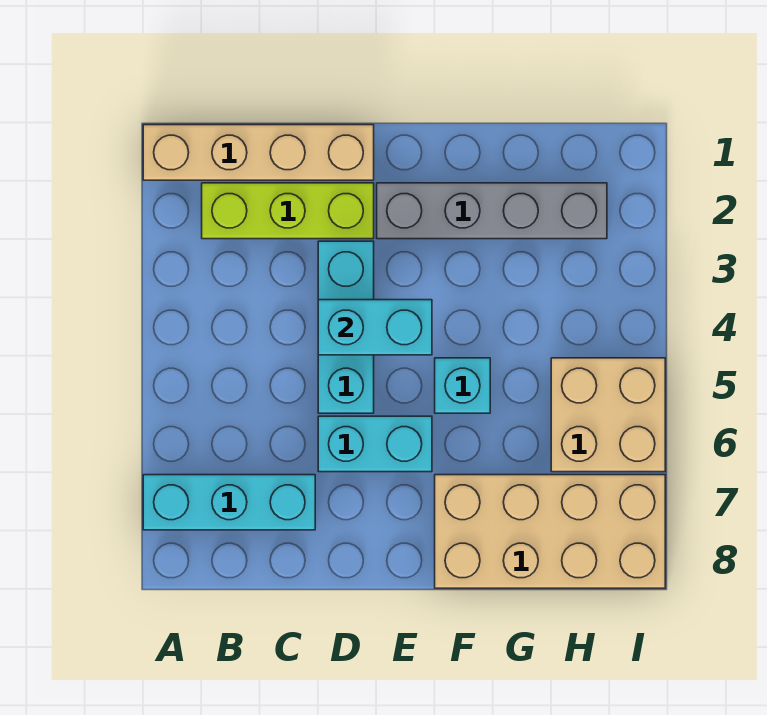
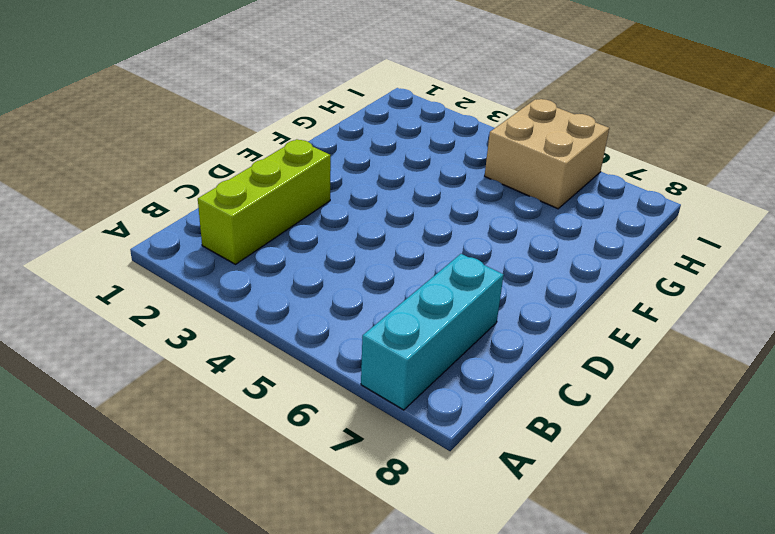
none -> tan brick A1:D1 level 1
none -> cyan brick D3:D5 level 1

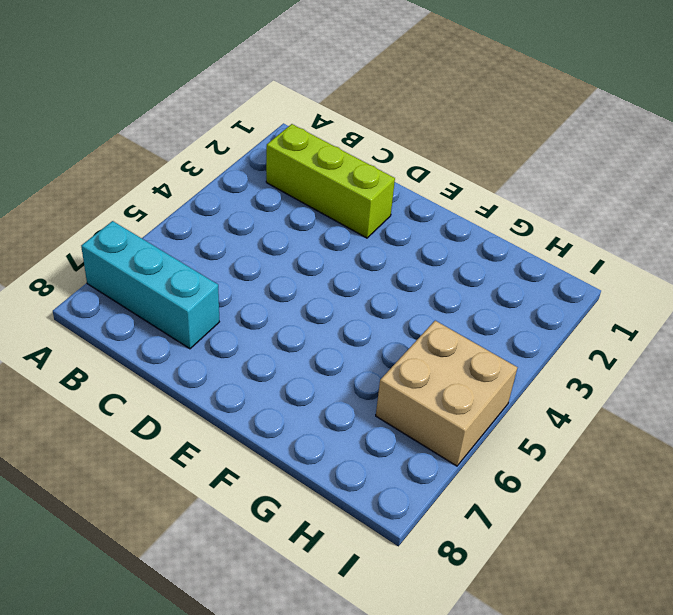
none -> tan brick A1:D1 level 1
none -> cyan brick D3:D5 level 1

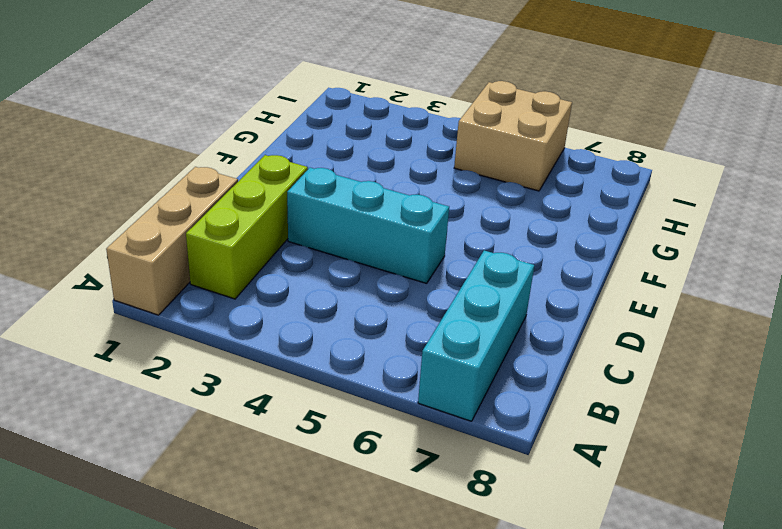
tan brick A1:C1 level 1 -> tan brick A1:D1 level 1
none -> cyan brick D6:E6 level 1
none -> grey brick E2:H2 level 1

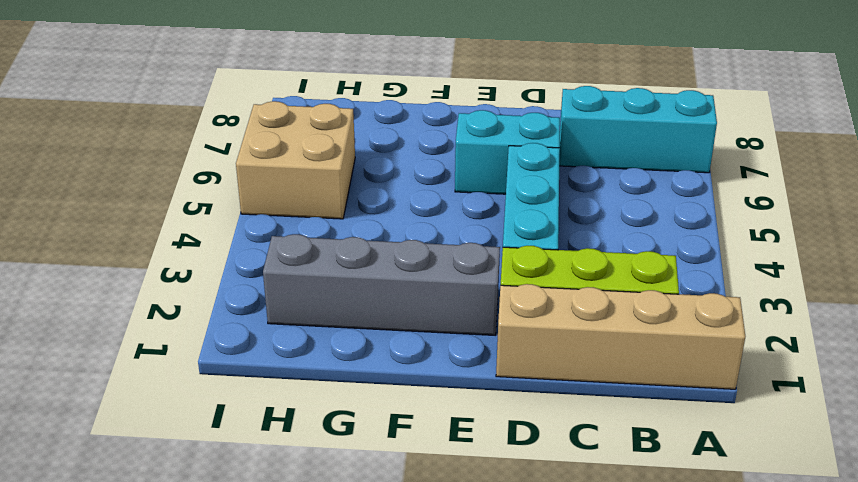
none -> cyan brick F5 level 1
none -> tan brick F7:I8 level 1

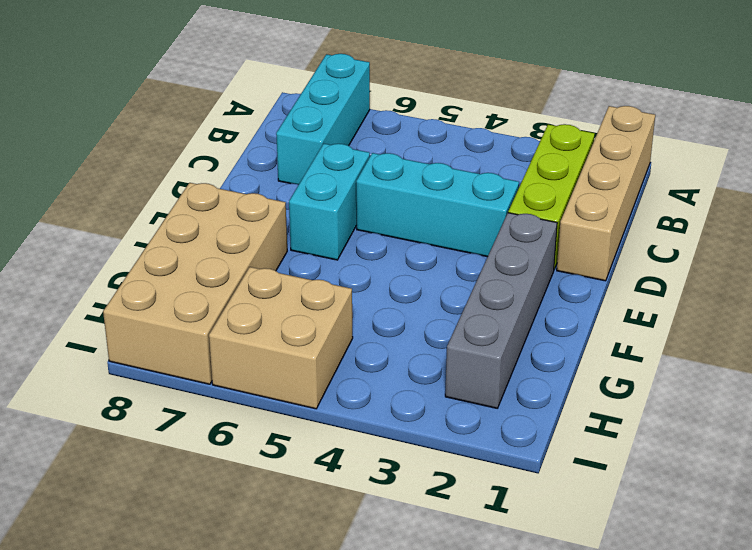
none -> cyan brick F5 level 1
none -> cyan brick D4:E4 level 2

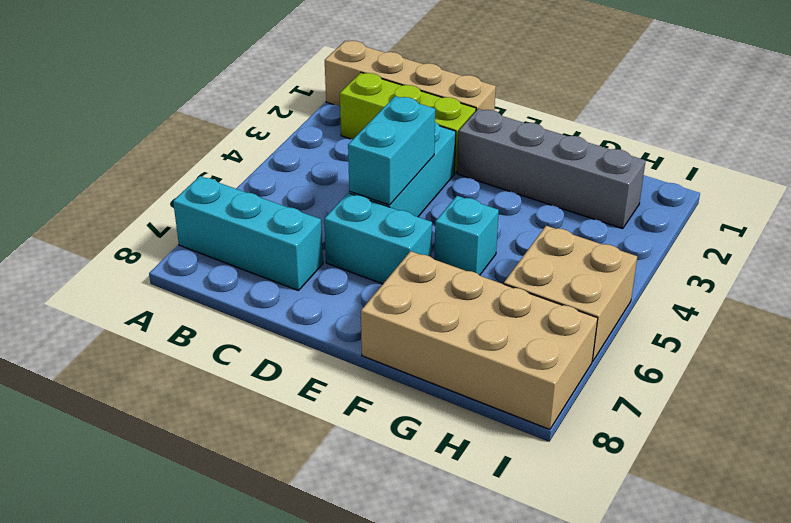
cyan brick D4:D5 level 2 -> cyan brick D4:E4 level 2

